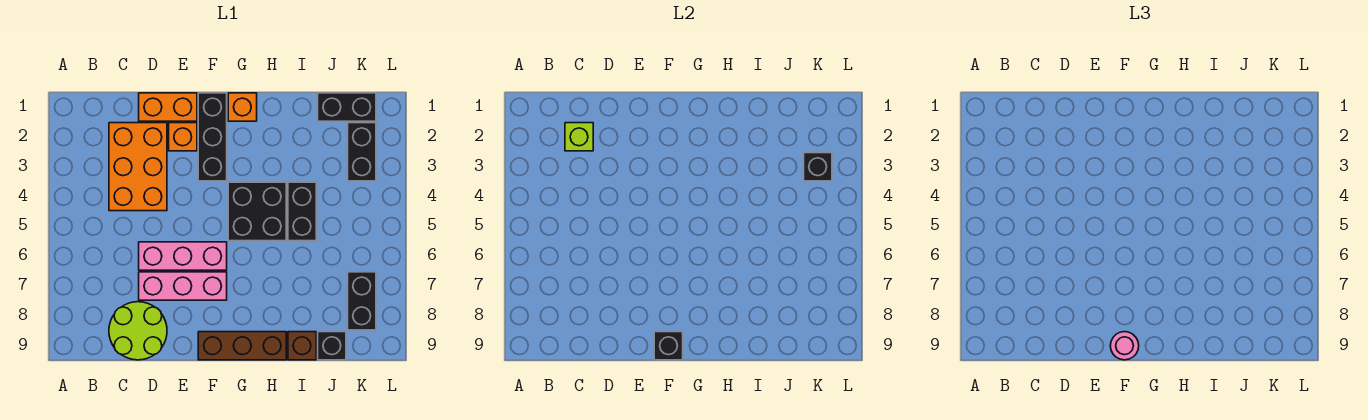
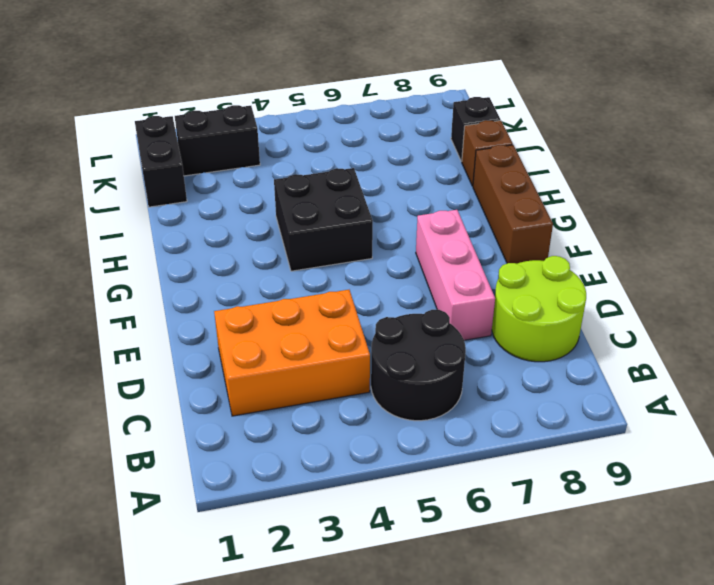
black round brick B5:C6 level 1 -> none
none -> orange brick D1:E1 level 1
none -> pink brick D6:F6 level 1
none -> orange brick E2 level 1

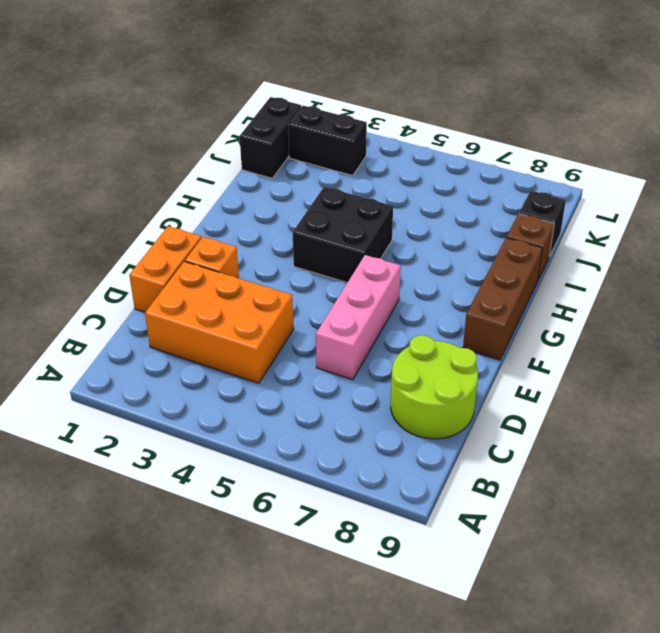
none -> pink brick D7:F7 level 1
none -> black brick F1:F3 level 1
none -> orange brick G1 level 1

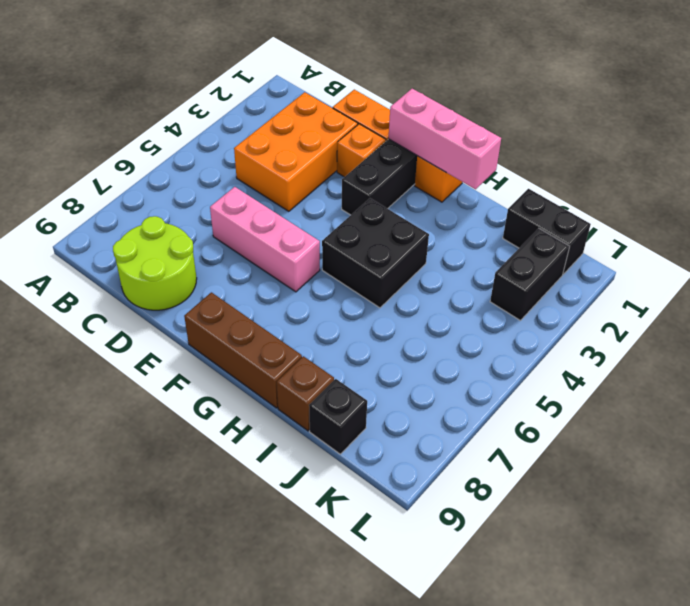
pink brick F1:H1 level 2 -> pink brick D7:F7 level 1
none -> black brick I4:I5 level 1
none -> black brick K7:K8 level 1
none -> lime brick C2 level 2

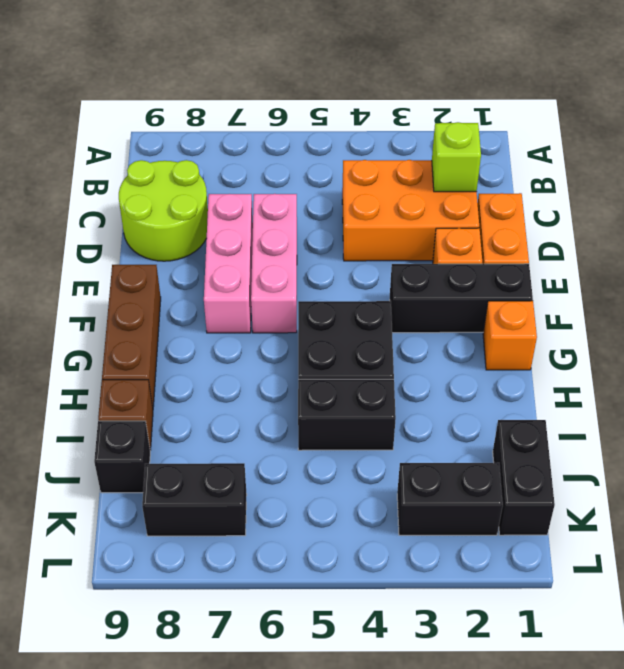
none -> black brick F9 level 2
none -> black brick K3 level 2
none -> pink round brick F9 level 3

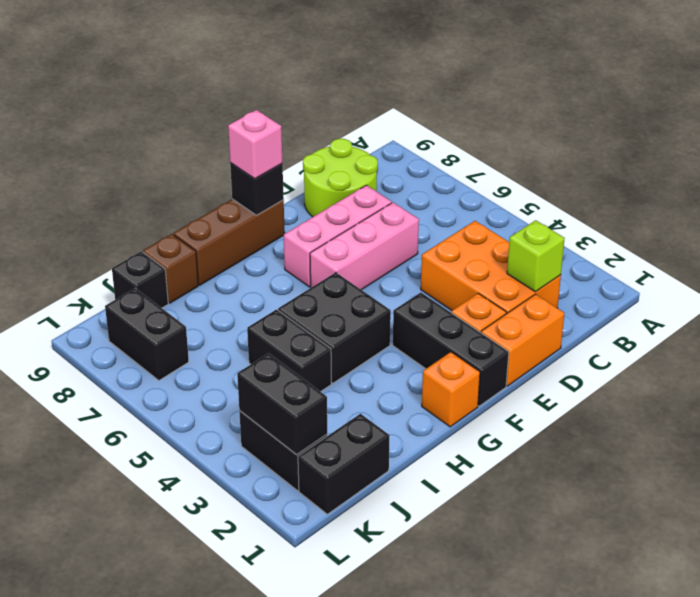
pink brick F9 level 3 -> pink round brick F9 level 3
black brick K2:K3 level 2 -> black brick K3 level 2

